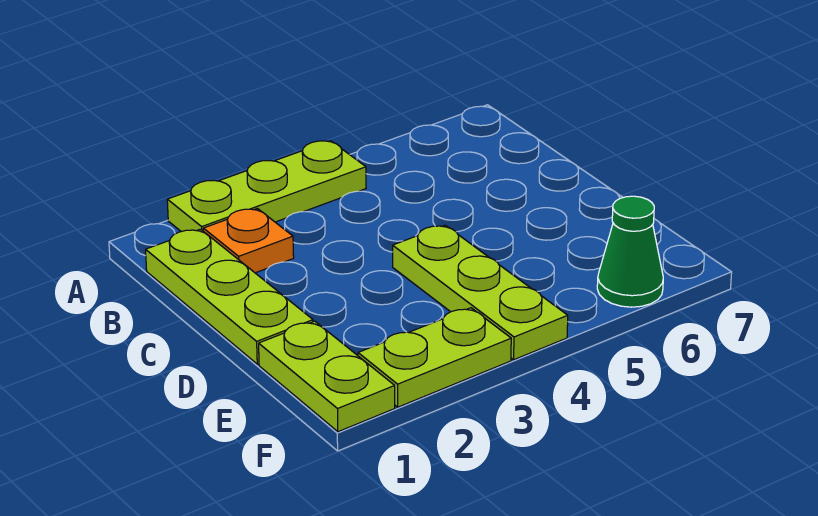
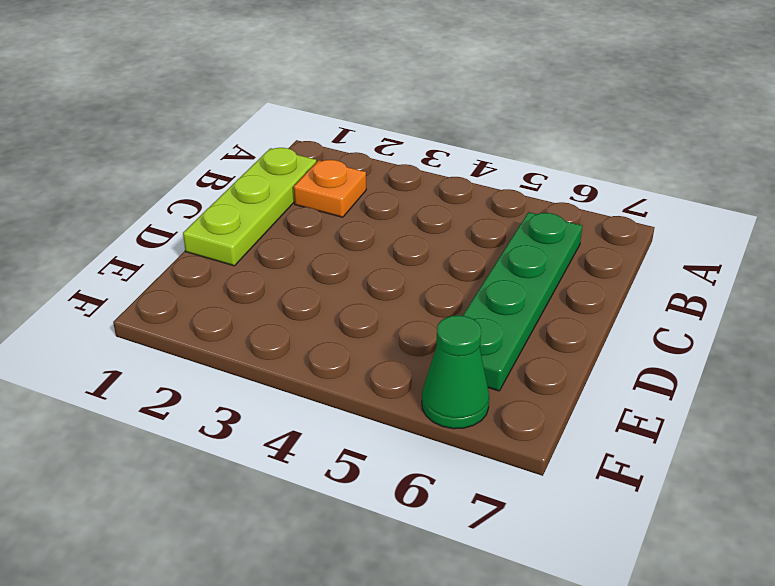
green plate B6:E6 level 1 -> none
none -> lime plate A2:A4 level 1
none -> lime plate D4:F4 level 1

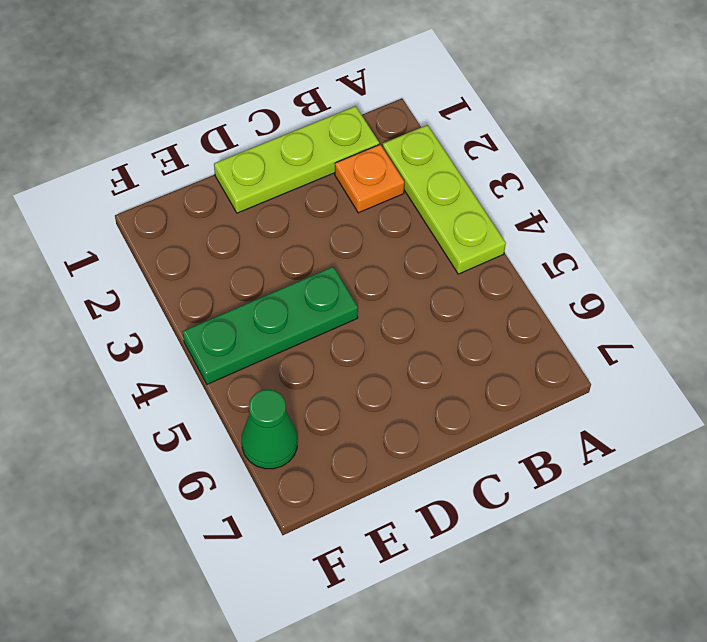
green plate D4:F4 level 1 -> lime plate D4:F4 level 1
none -> lime plate E1:F1 level 1
none -> lime plate F2:F3 level 1

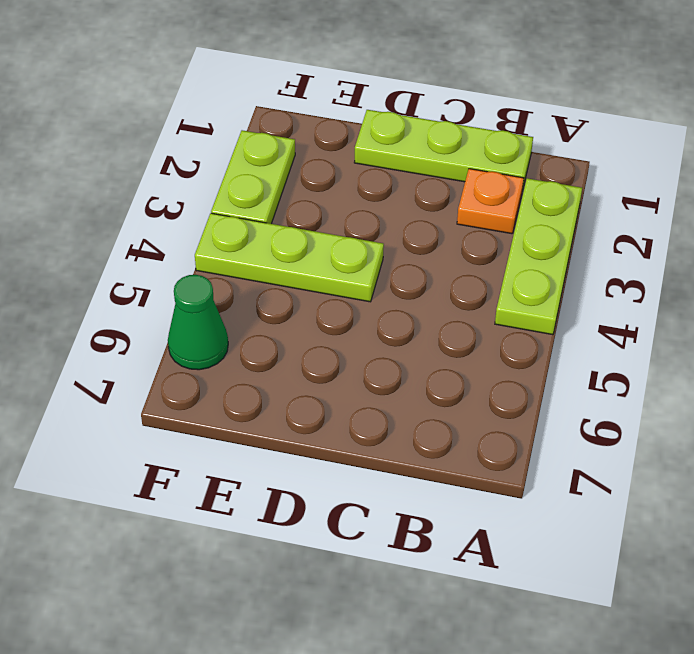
none -> lime plate E1:F1 level 1

